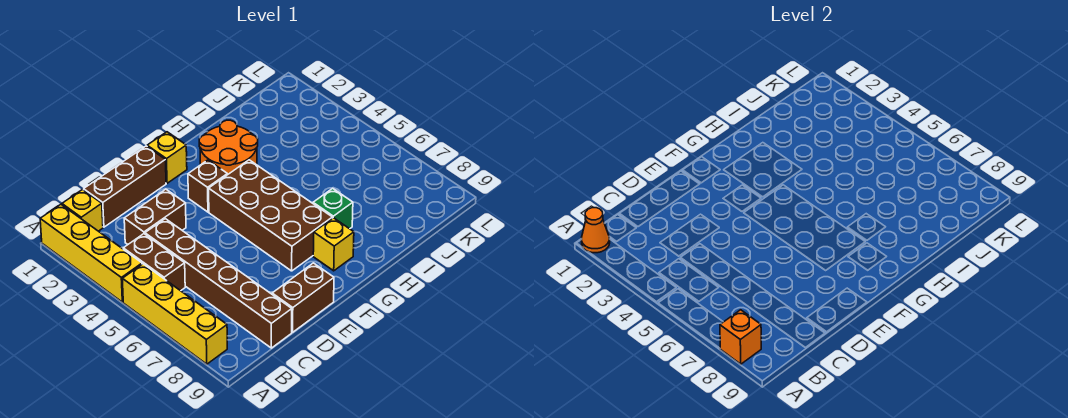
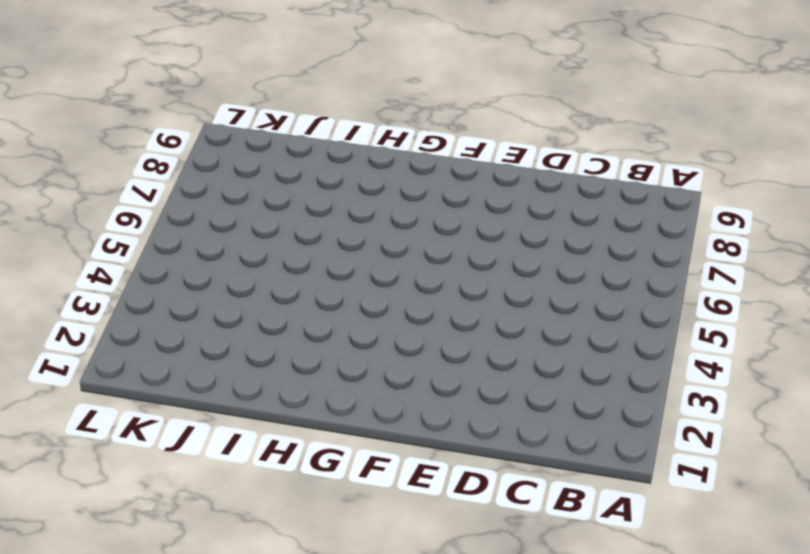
none -> yellow brick A1:A4 level 1
none -> yellow brick A5:A8 level 1
none -> yellow brick B1 level 1

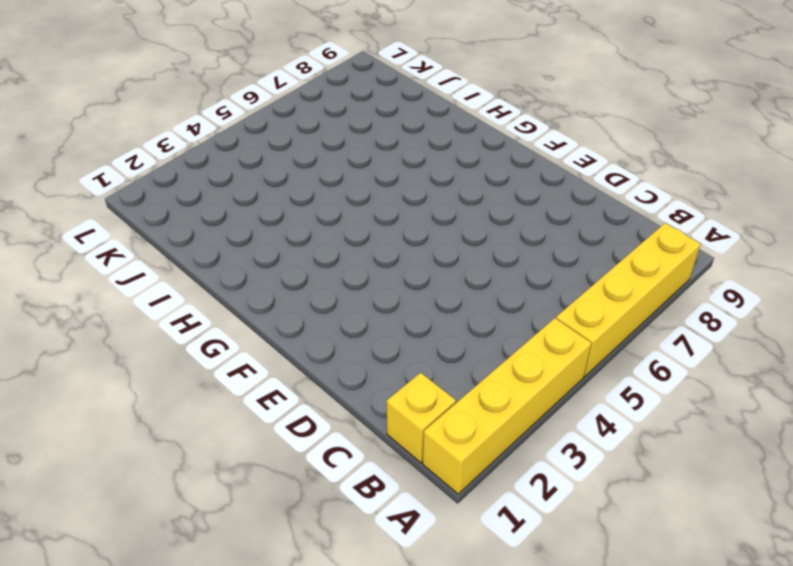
none -> brown brick B4:B5 level 1
none -> brown brick C1:E1 level 1
none -> brown brick C3:D3 level 1

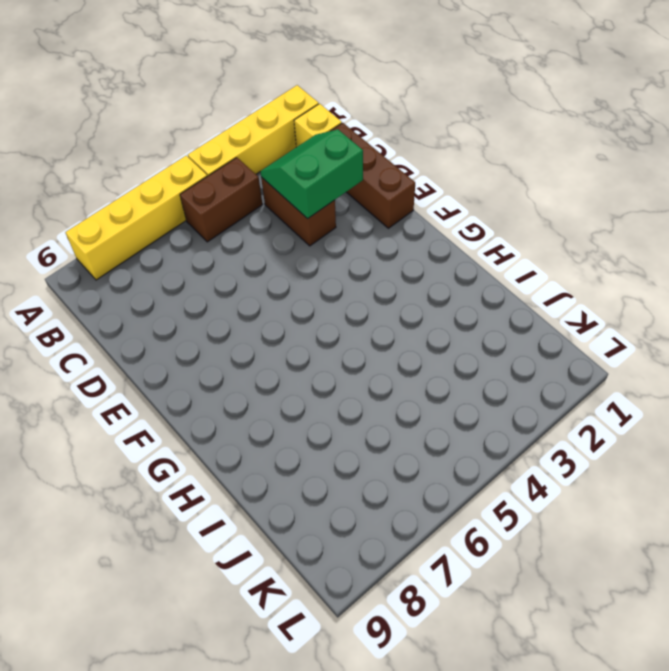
green slope C2:D3 level 2 top D -> none
none -> brown brick C4:C9 level 1
none -> brown brick D9:E9 level 1
none -> yellow brick F1 level 1

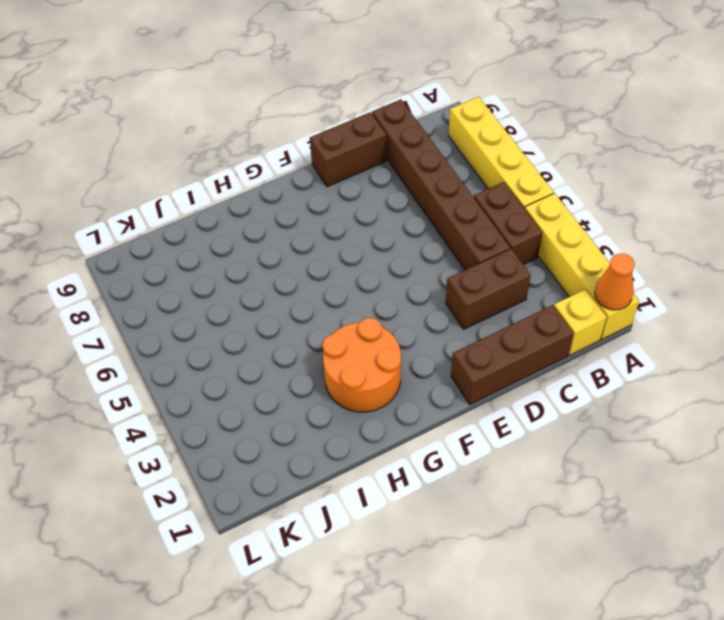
none -> yellow brick F1 level 1
none -> brown brick F3 level 1
none -> brown brick F4:G7 level 1

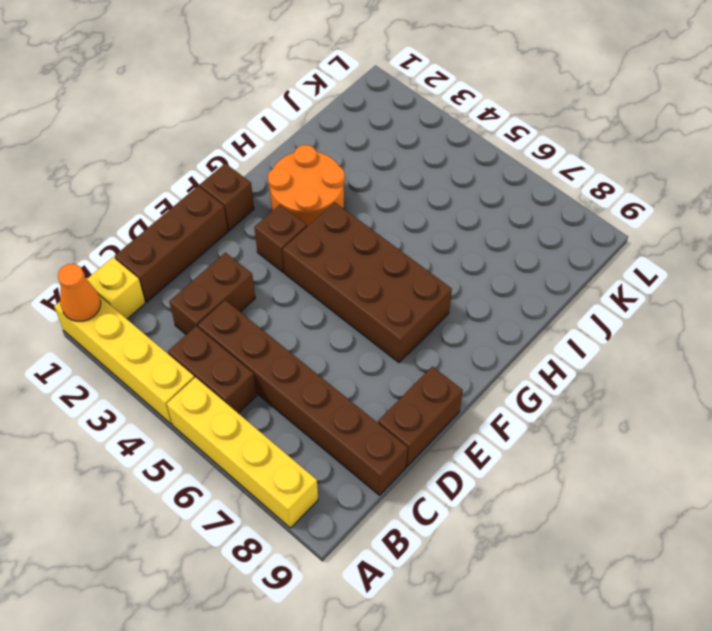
brown brick F1 level 1 -> yellow brick F1 level 1
none -> yellow brick G8 level 1
none -> green brick H7 level 1
none -> orange brick A8 level 2

